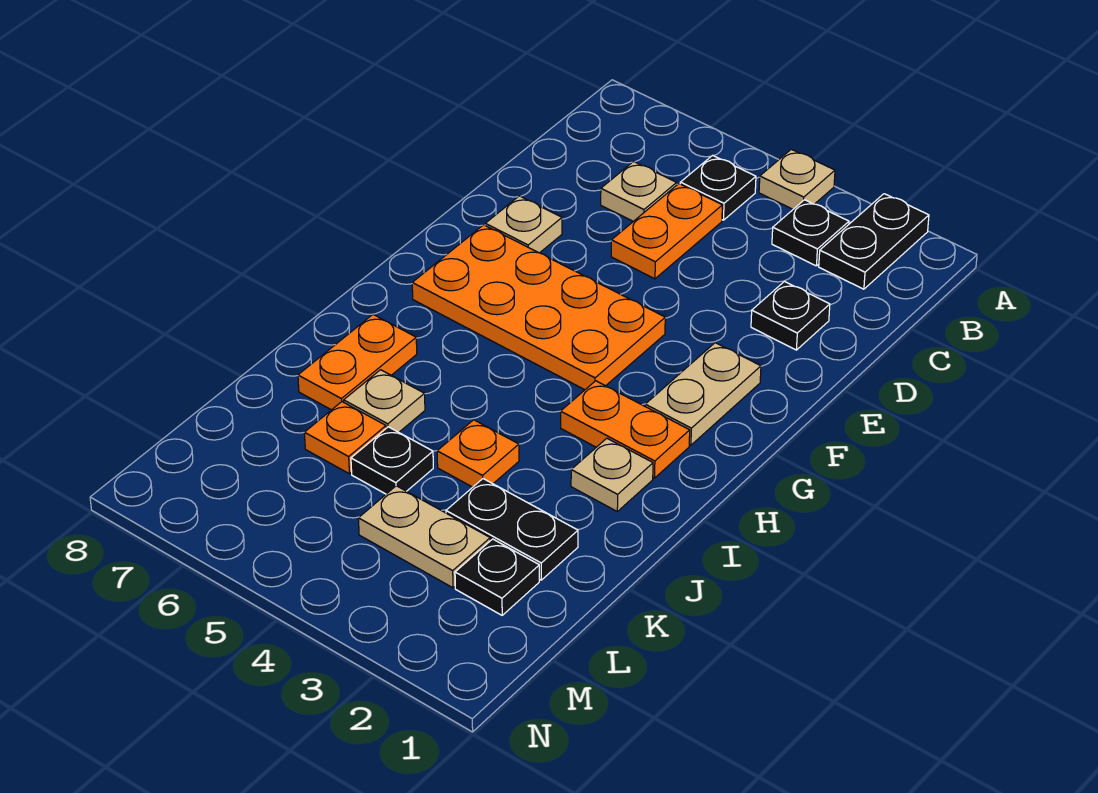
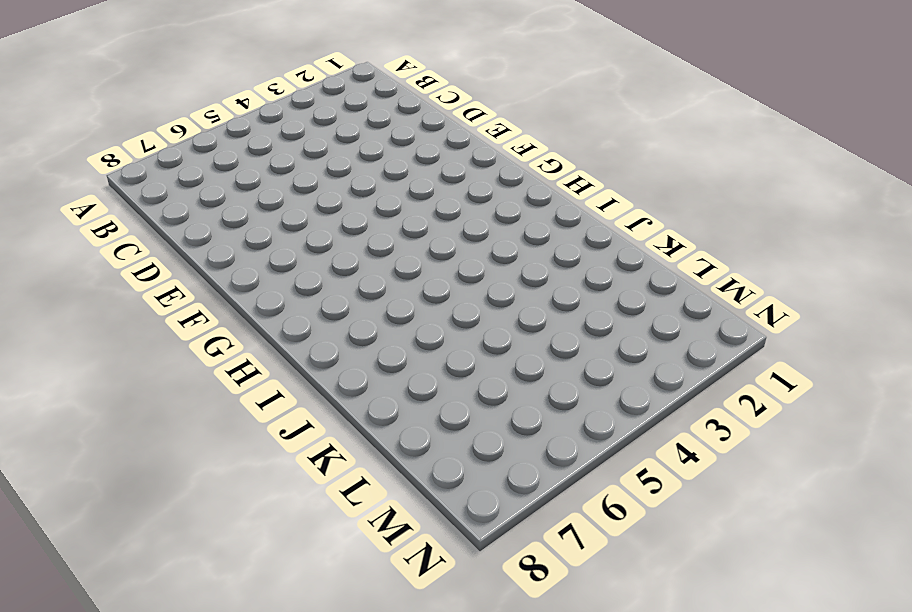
none -> black plate A2:B2 level 1
none -> tan plate A4 level 1
none -> black plate B3 level 1

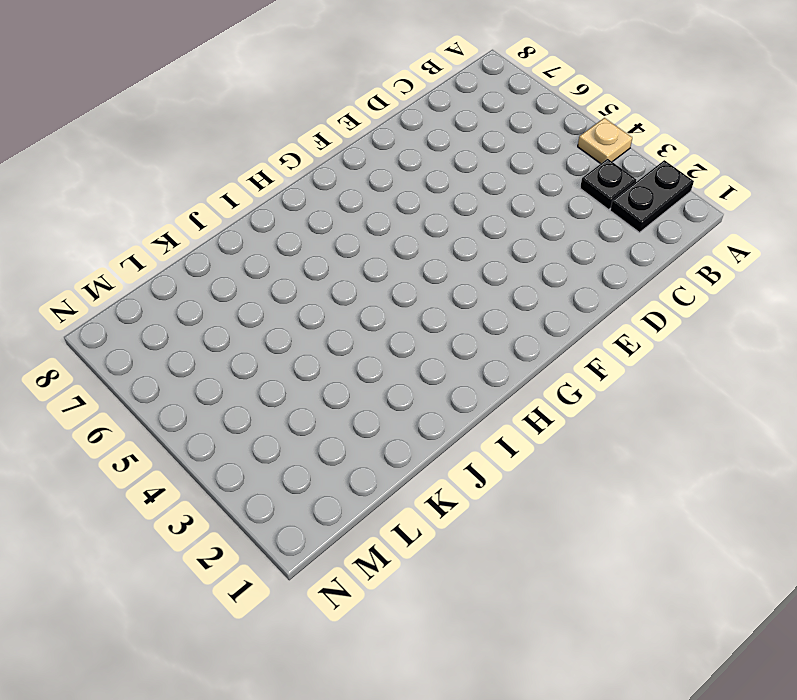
none -> black plate B5 level 1
none -> orange plate C5:D5 level 1
none -> tan plate C6 level 1

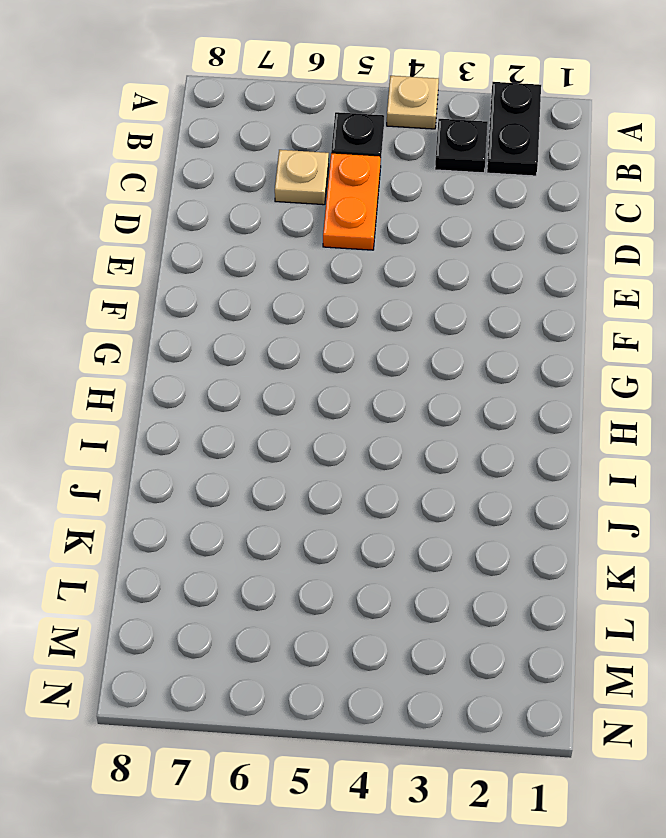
none -> black plate D2 level 1
none -> tan plate E7 level 1
none -> tan plate F2:G2 level 1

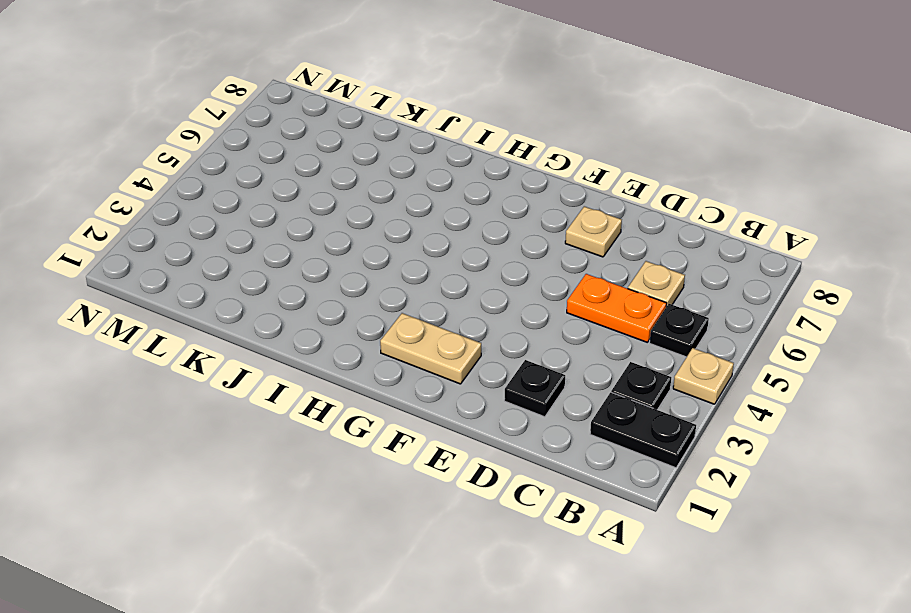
none -> orange plate F4:G7 level 1
none -> orange plate H2:H3 level 1
none -> tan plate I2 level 1

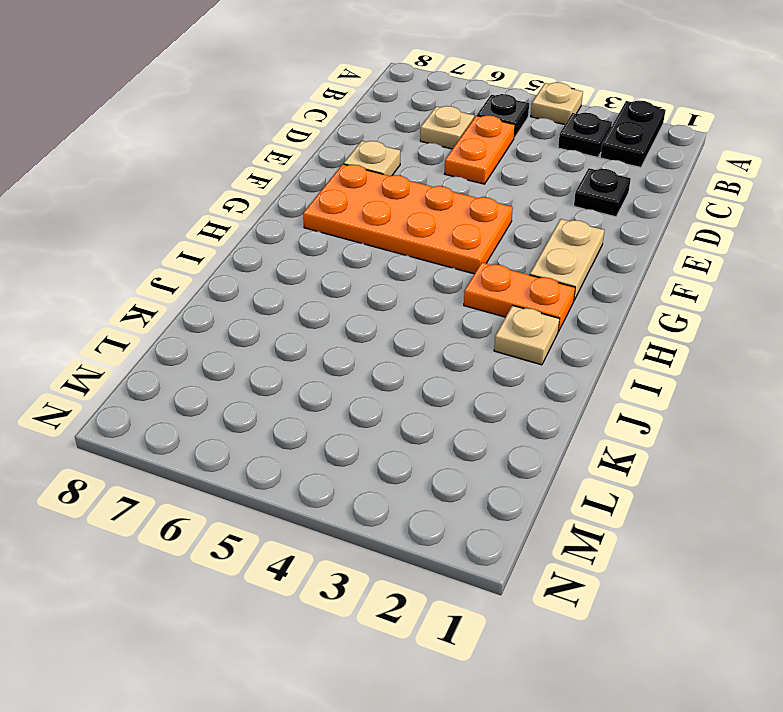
none -> orange plate I7:J7 level 1
none -> orange plate J4 level 1
none -> tan plate J6 level 1

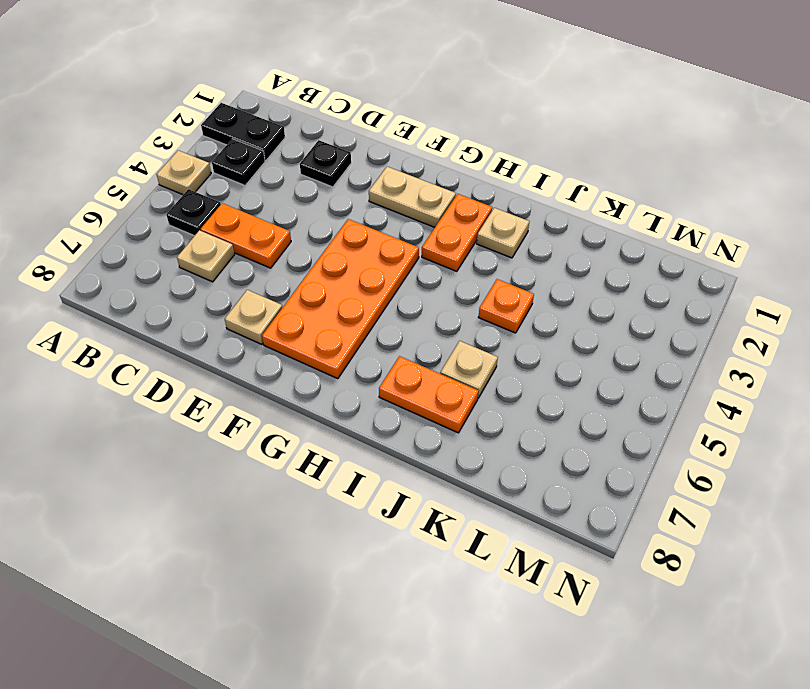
none -> black plate K2:K3 level 1
none -> black plate K5 level 1
none -> orange plate K6 level 1

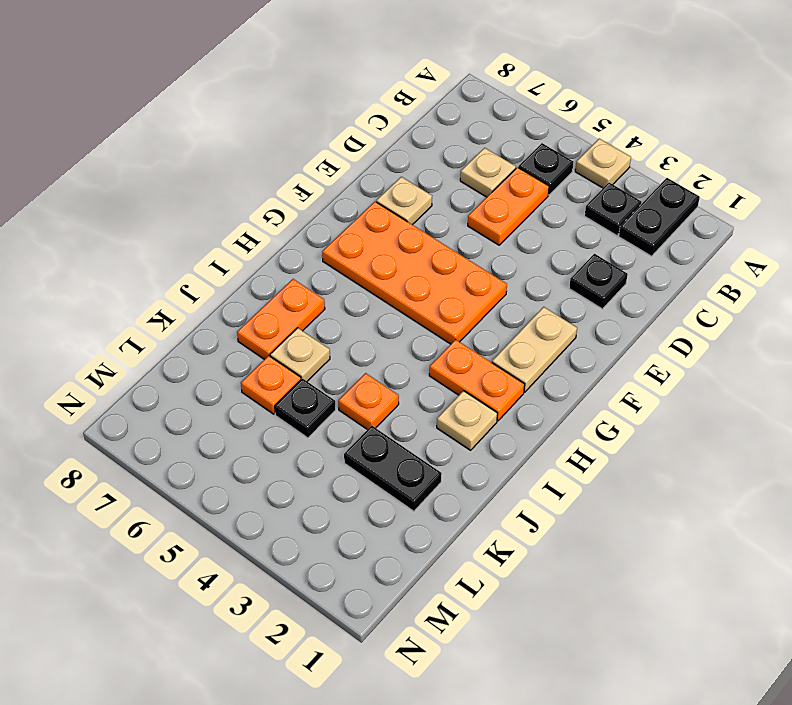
none -> black plate L2 level 1
none -> tan plate L3:L4 level 1

